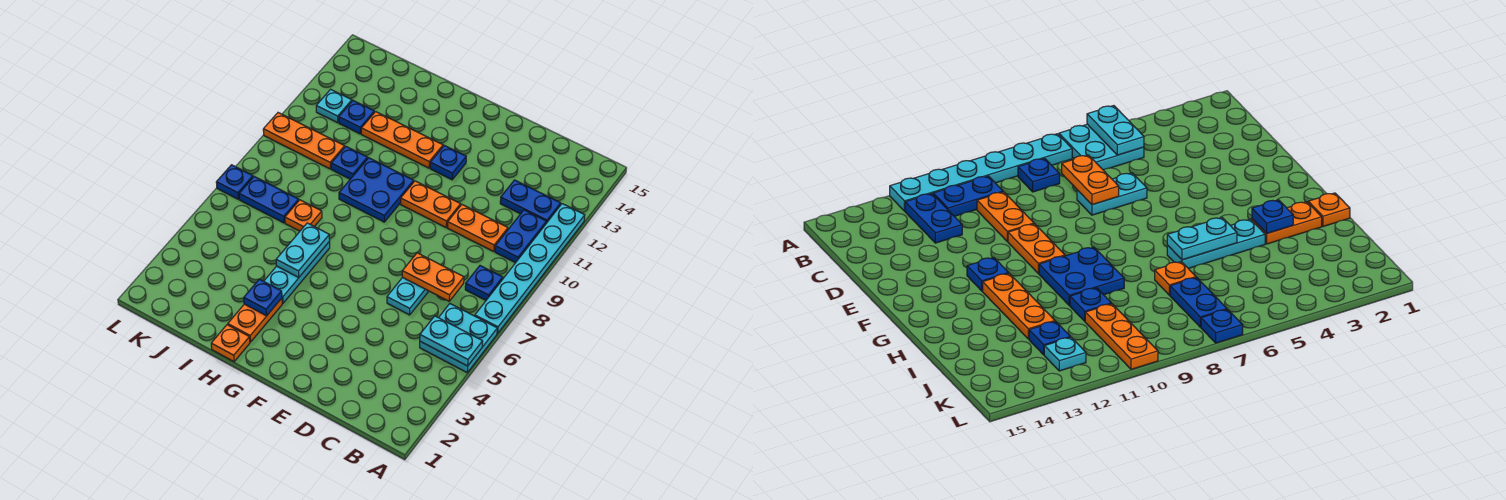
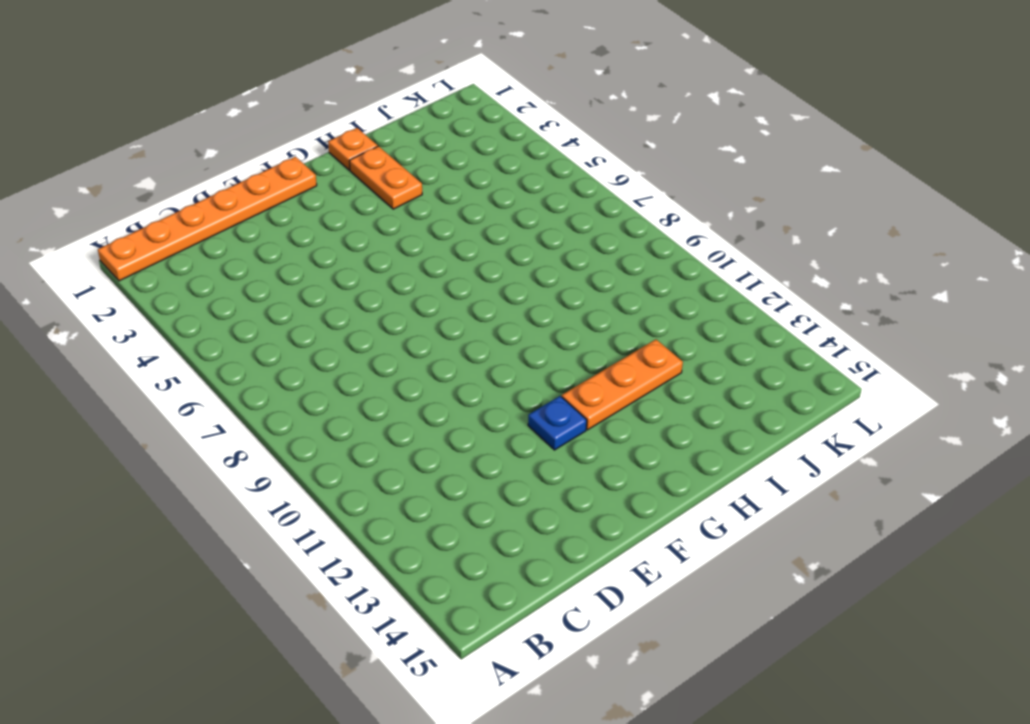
orange plate A1:F1 level 1 -> none
none -> cyan plate A5:B6 level 1
none -> cyan plate A7:A12 level 1
none -> blue plate B8 level 1

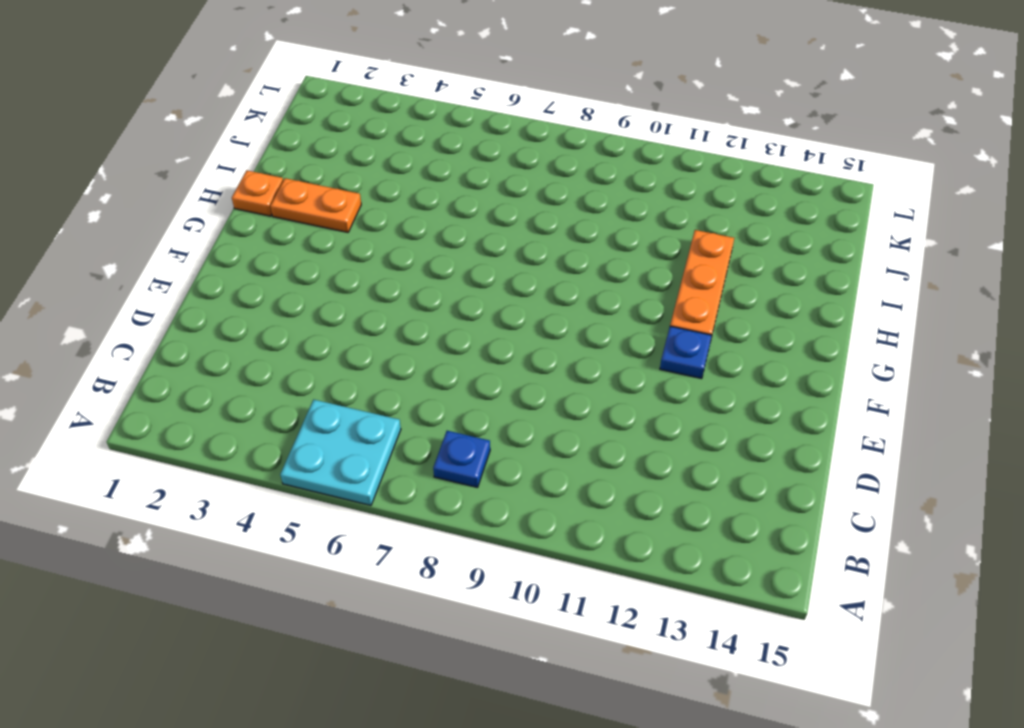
none -> cyan plate A7:A12 level 1
none -> blue plate B10:B11 level 1
none -> blue plate B12:C12 level 1

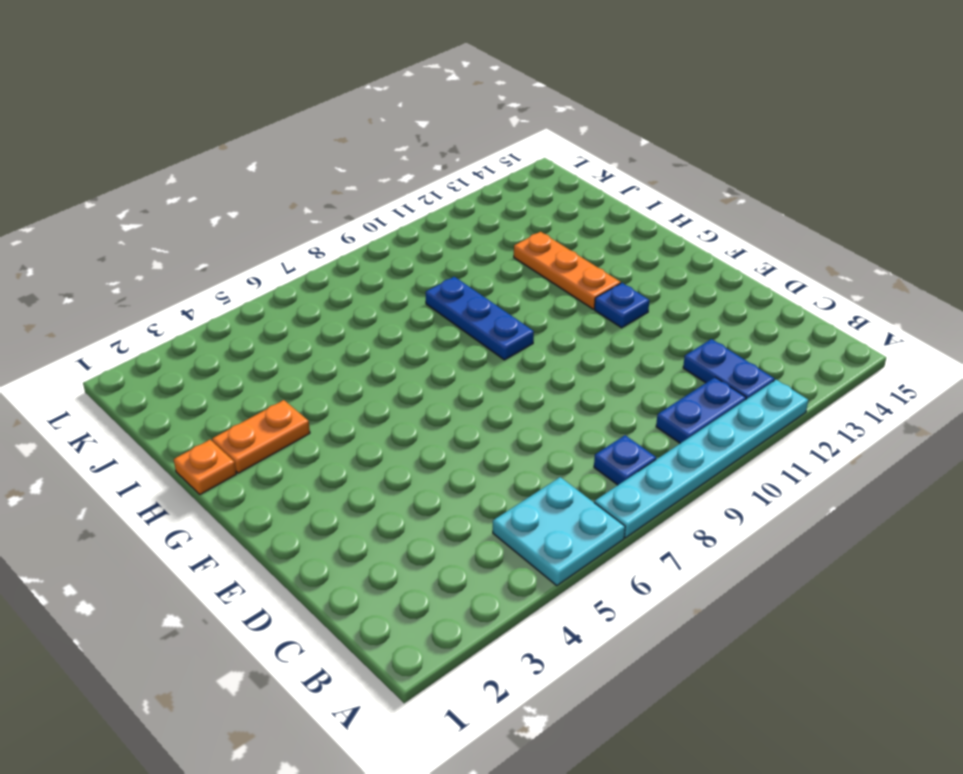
blue plate G9:I9 level 1 -> blue plate G9:H10 level 1
none -> orange plate C10:D10 level 1
none -> cyan plate D6:D7 level 1
none -> orange plate E10:F10 level 1

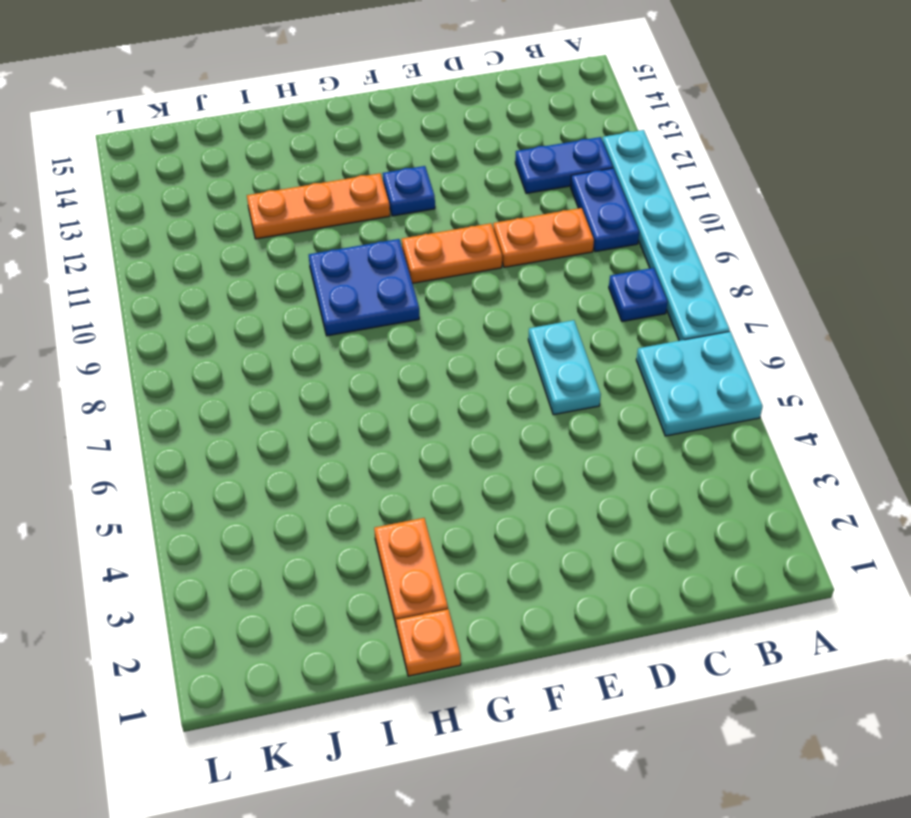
none -> cyan plate H4:H6 level 1
none -> orange plate I7 level 1
none -> blue plate I10 level 1

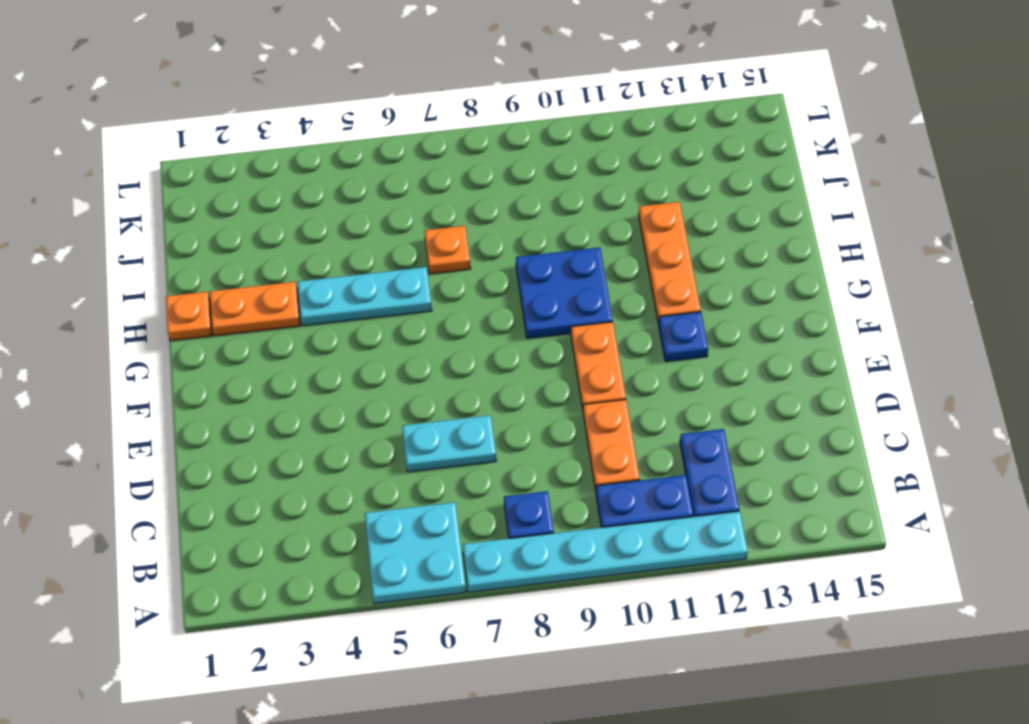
none -> blue plate I10 level 1
none -> blue plate J7:K7 level 1
none -> orange plate J10:L10 level 1

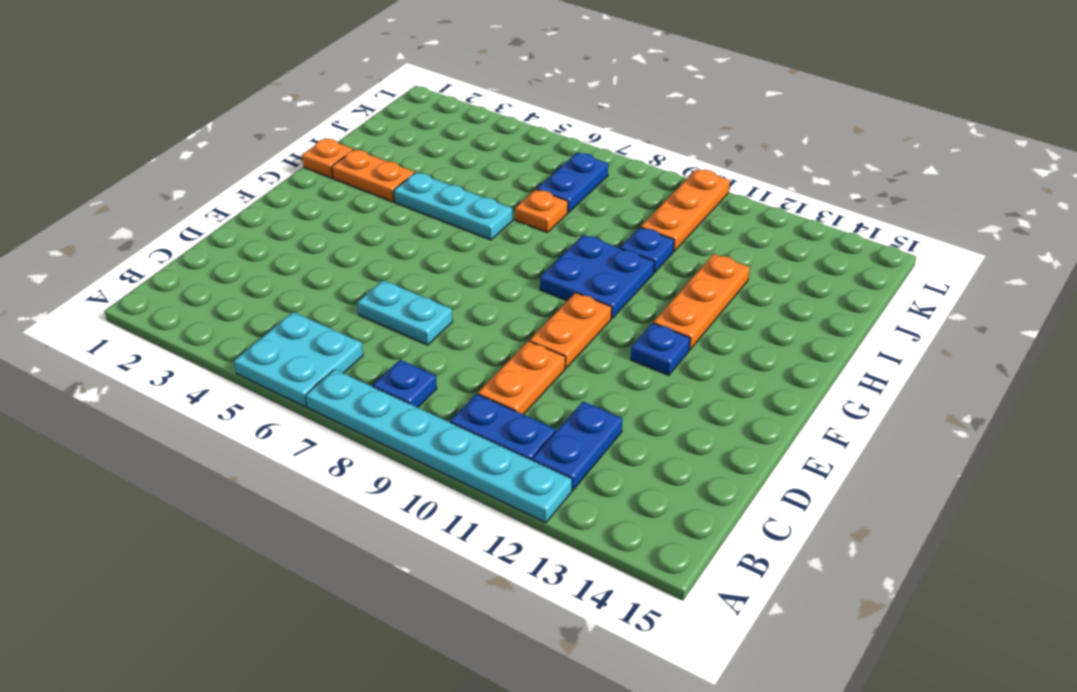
none -> blue plate J12 level 1
none -> cyan plate K12 level 1
none -> blue plate L7 level 1

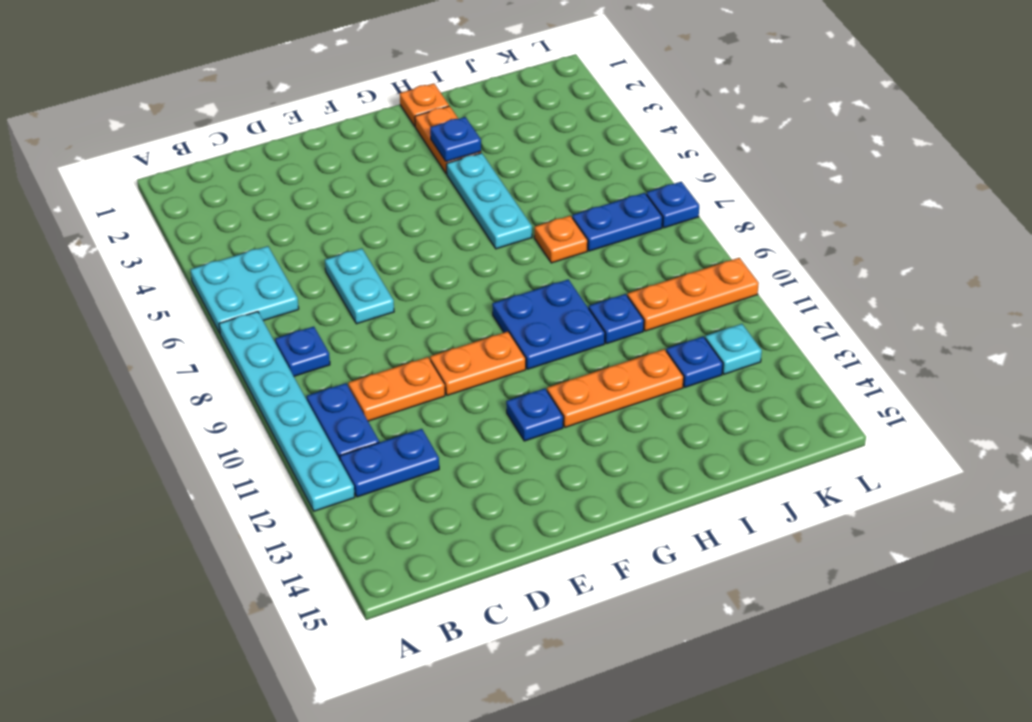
none -> cyan plate A5:B5 level 2
none -> orange plate C7:D7 level 2
none -> cyan plate H5:H6 level 2

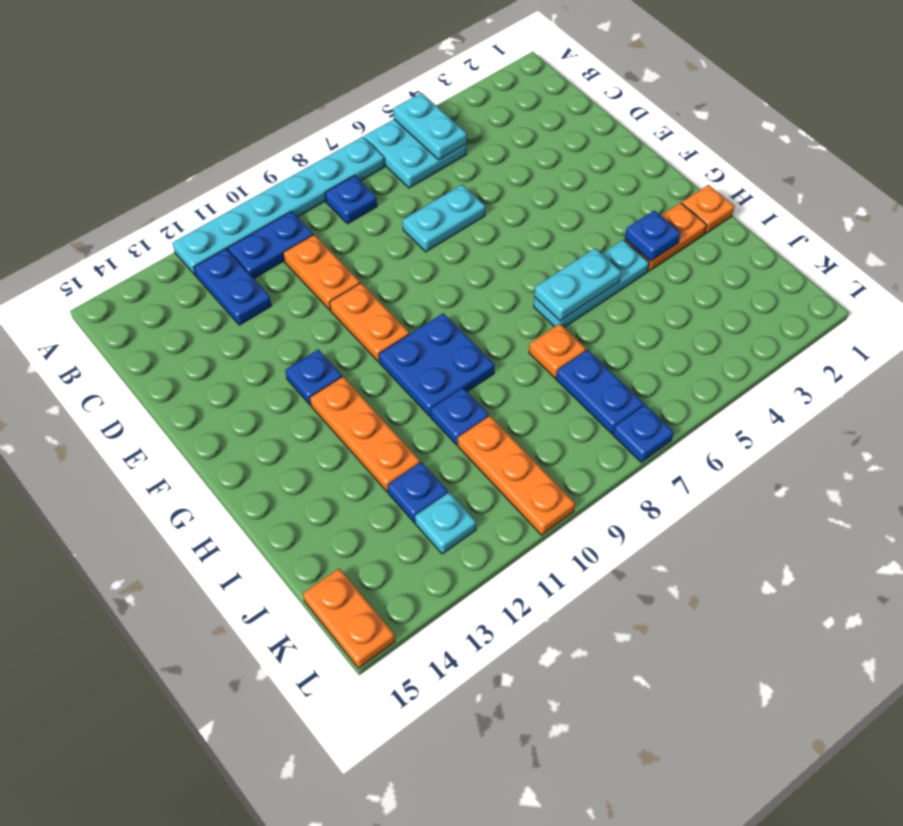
orange plate K15:L15 level 1 -> orange plate C7:D7 level 2

